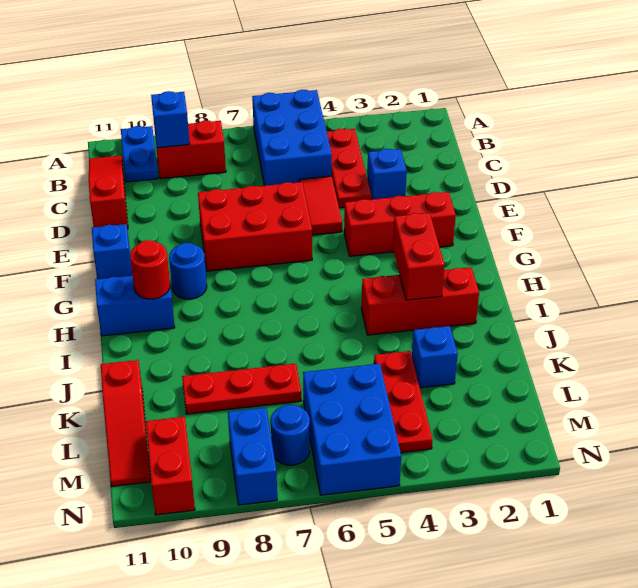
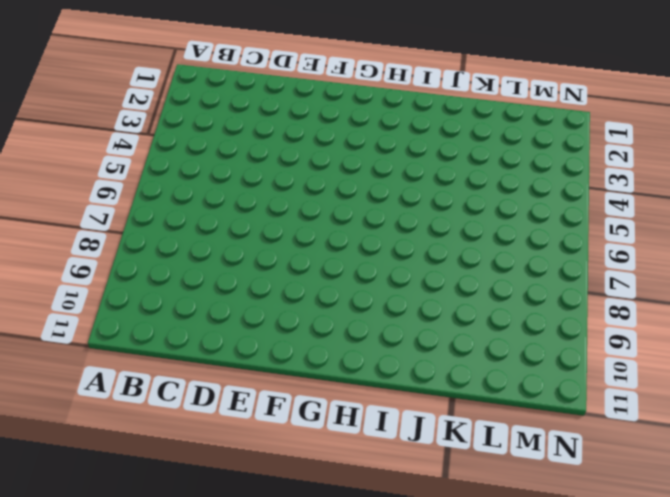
none -> blue brick A5:C6 level 1
none -> blue plate A10:B10 level 1
none -> red plate B4:D4 level 1

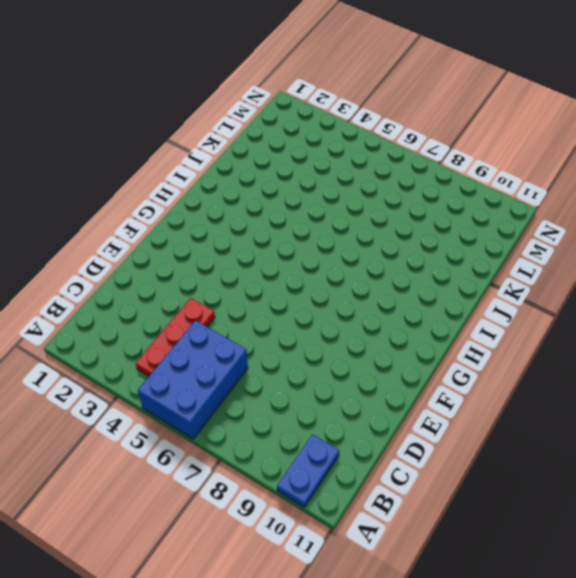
none -> red brick B8:B9 level 1
none -> red slope B11:D11 level 1 top D
none -> blue brick D3 level 1

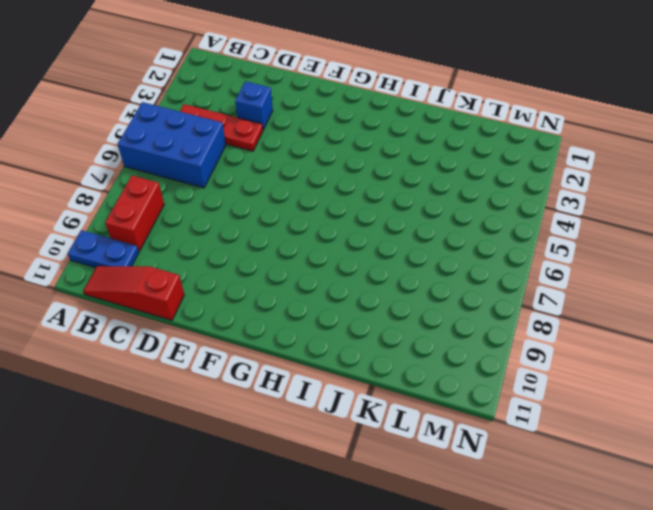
none -> red tile D5:E5 level 1
none -> red brick E6:F8 level 1
none -> red brick F2:F4 level 1

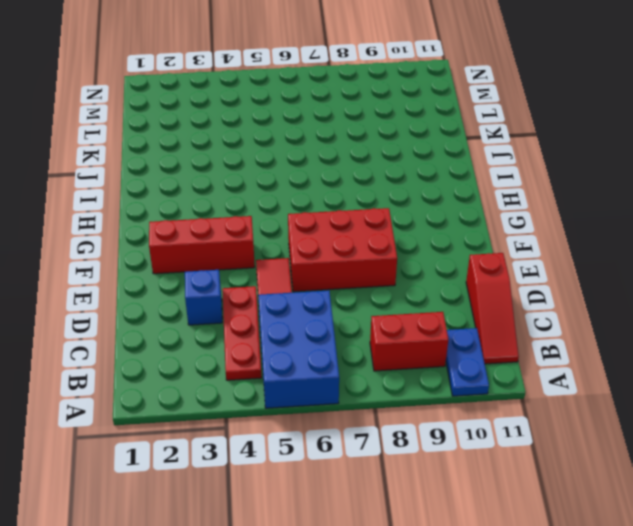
none -> blue brick F11 level 1
none -> blue round brick G9 level 1
none -> blue brick H10:H11 level 1

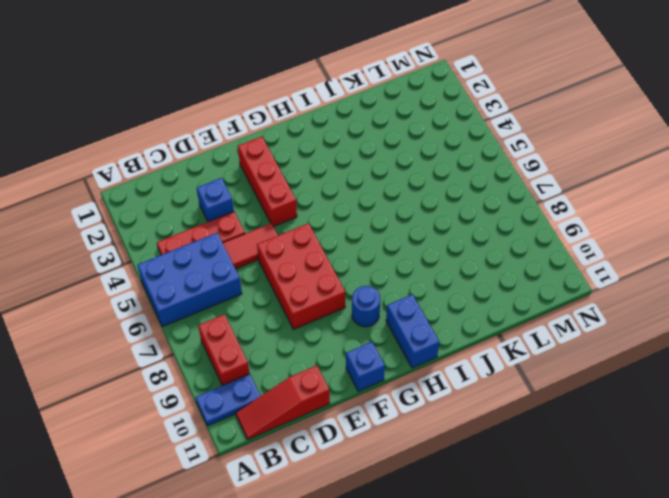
none -> red brick I2:I4 level 1
none -> blue brick K3 level 1
none -> red plate K4:M4 level 1

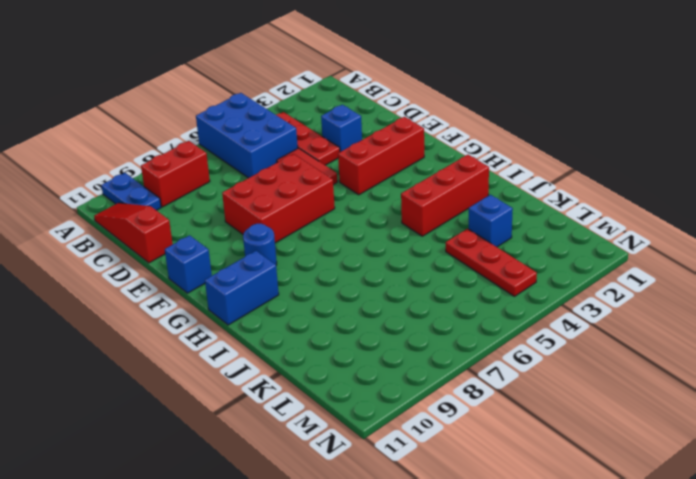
none -> red plate K7:K9 level 1
none -> red slope K11:M11 level 1 top K
none -> blue brick L5:N6 level 1

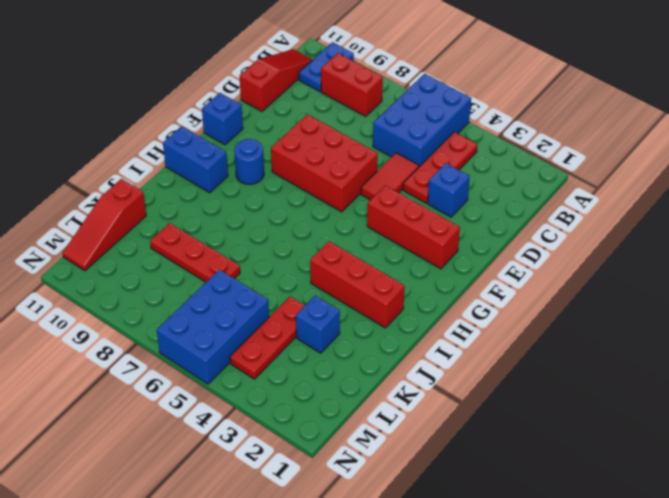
none -> blue round brick M7 level 1
none -> blue brick M8:N8 level 1
none -> red brick M10:N10 level 1

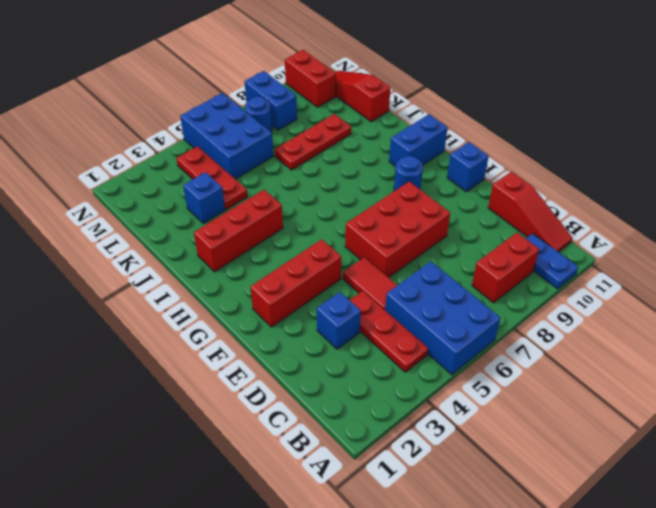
none -> blue brick B9 level 2
none -> red brick H3:I3 level 2
none -> red round brick H10 level 2

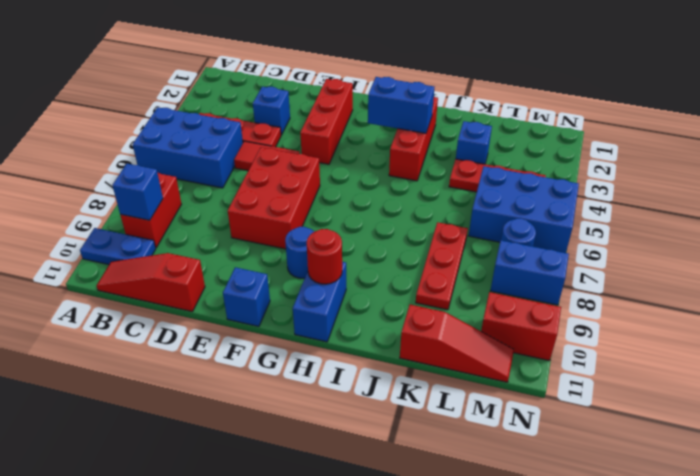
blue brick H3:I3 level 2 -> red brick H3:I3 level 2

